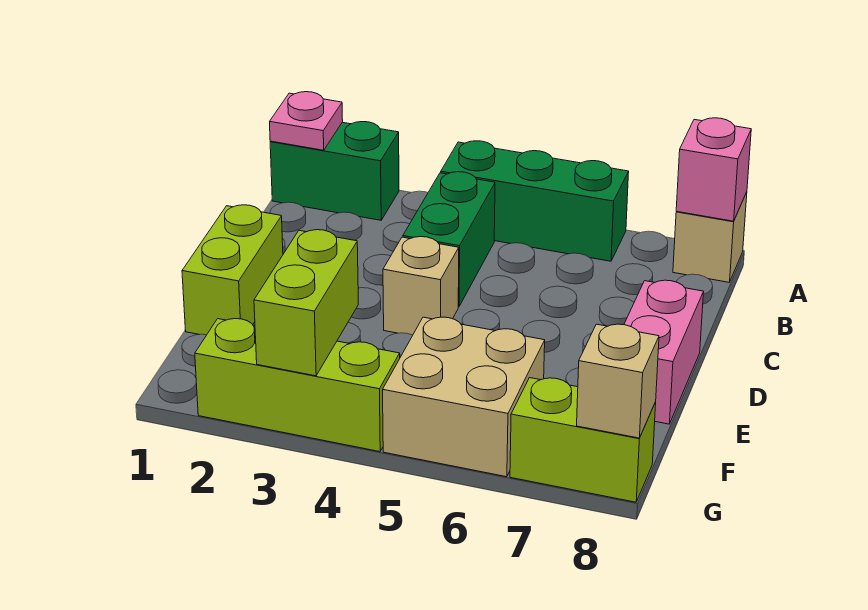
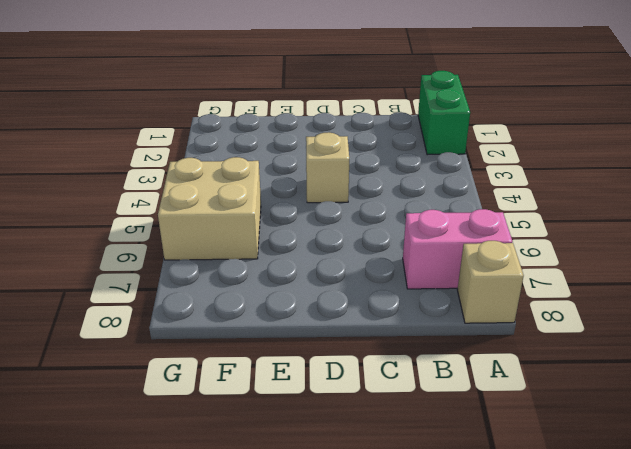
pink brick A7:B7 level 1 -> pink brick D8:E8 level 1
none -> green brick A4:A6 level 1
none -> green brick B4:C4 level 1
none -> lime brick D1:E1 level 1

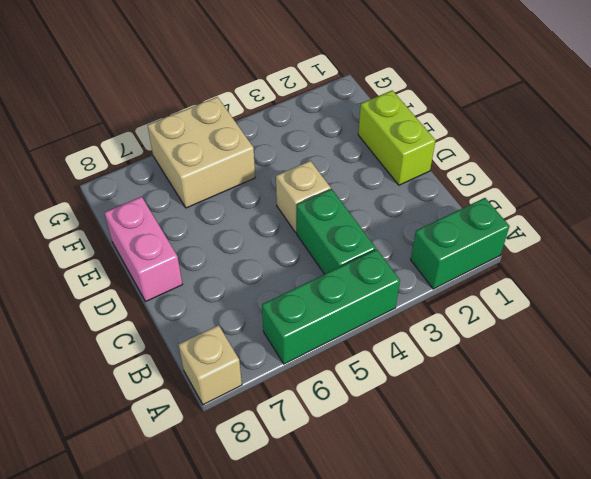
none -> lime brick G2:G4 level 1
none -> lime brick G7:G8 level 1
none -> pink plate A1 level 2

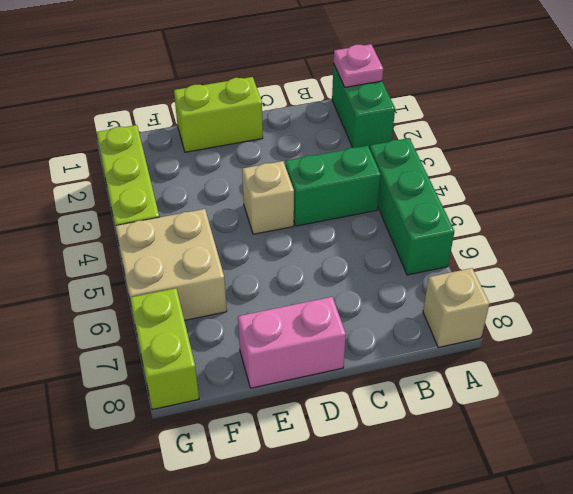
none -> pink brick A8 level 2
none -> lime brick F3:G3 level 2
none -> tan brick G8 level 2

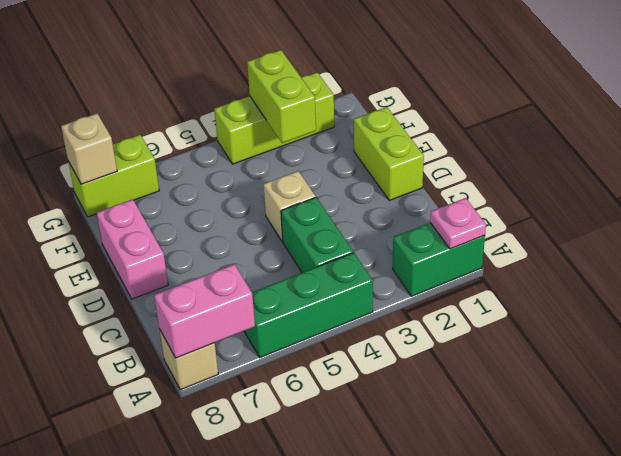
pink brick A7:A8 level 2 -> pink brick A8 level 2
none -> tan brick F5:G6 level 1

